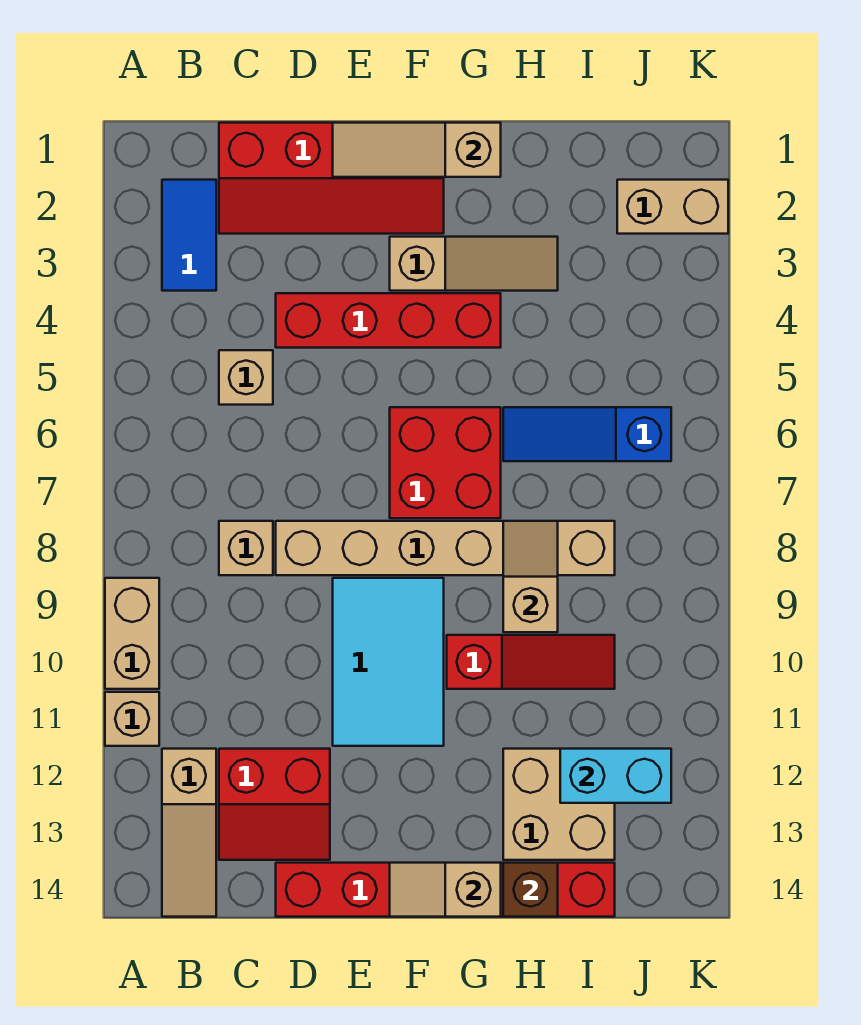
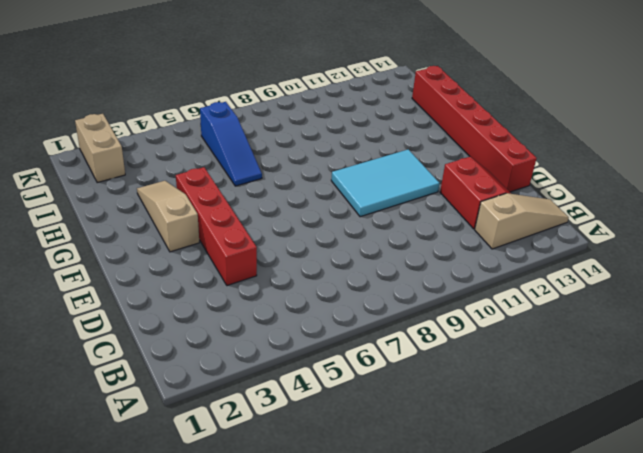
none -> tan brick A9:A10 level 1
none -> tan brick A11 level 1
none -> blue tile B2:B3 level 1

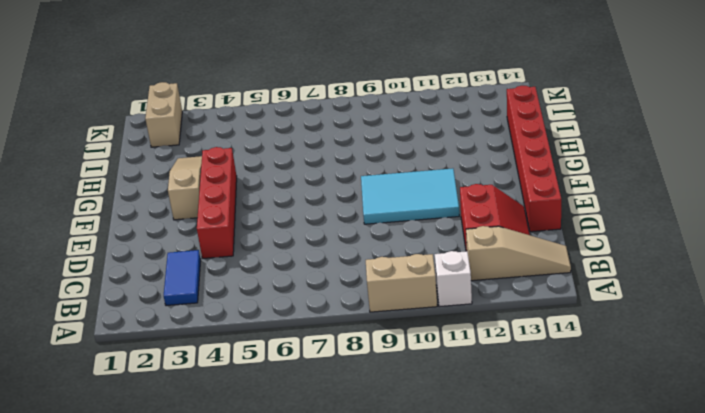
white brick A11 level 1 -> tan brick A11 level 1
blue tile B3:C3 level 1 -> blue tile B2:B3 level 1
none -> red slope C1:F2 level 1 top 1
none -> tan brick C5 level 1
none -> tan brick C8 level 1

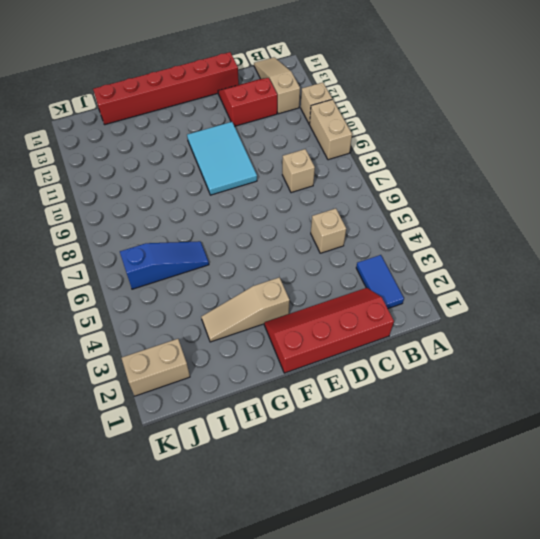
none -> red brick D4:G4 level 1
none -> tan brick D8:I8 level 1
none -> red brick F6:G7 level 1

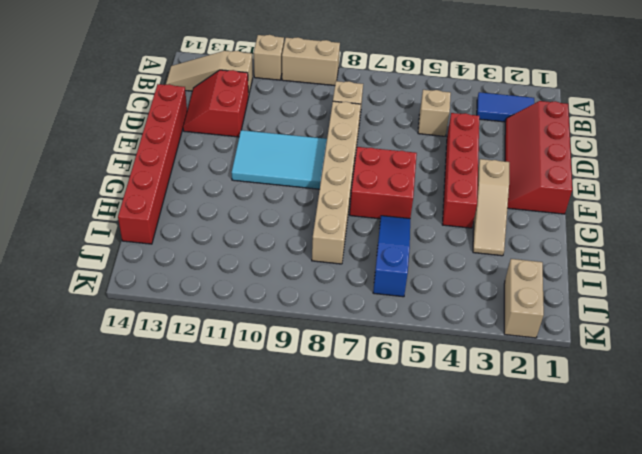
none -> red slope G10:I10 level 1 top G
none -> tan brick H12:I13 level 1
none -> tan slope E1:G1 level 2 top G

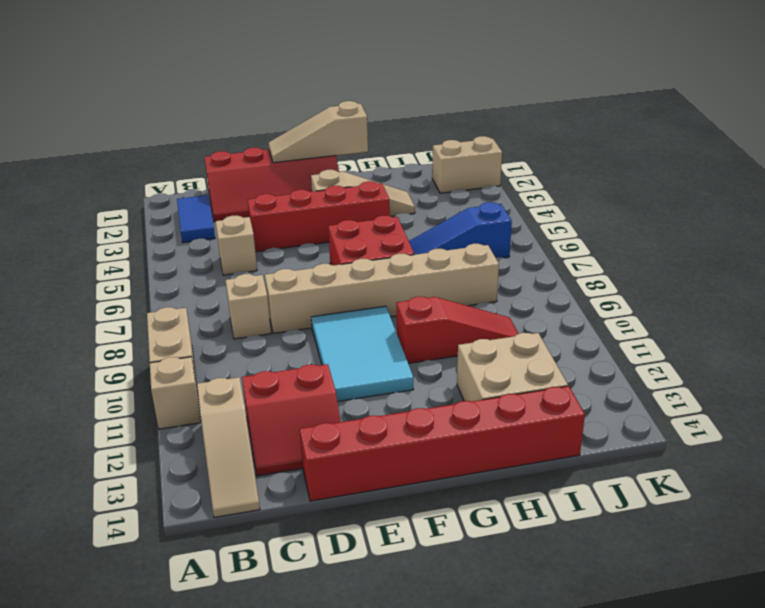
none -> tan slope F14:G14 level 2 top G
none -> tan slope H8:H9 level 2 top 9
none -> brown brick H14 level 2

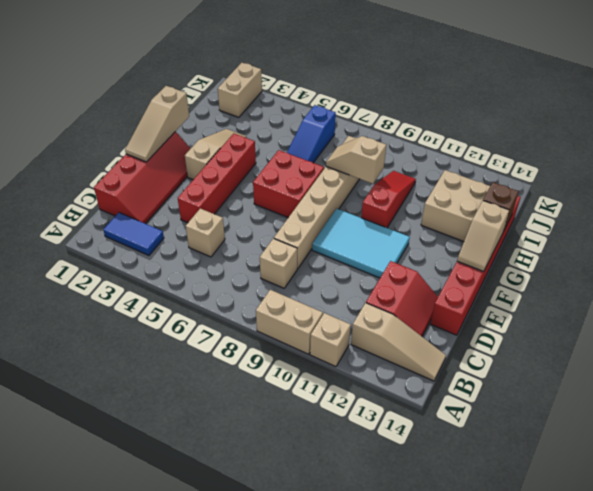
none -> cyan brick I12:J12 level 2

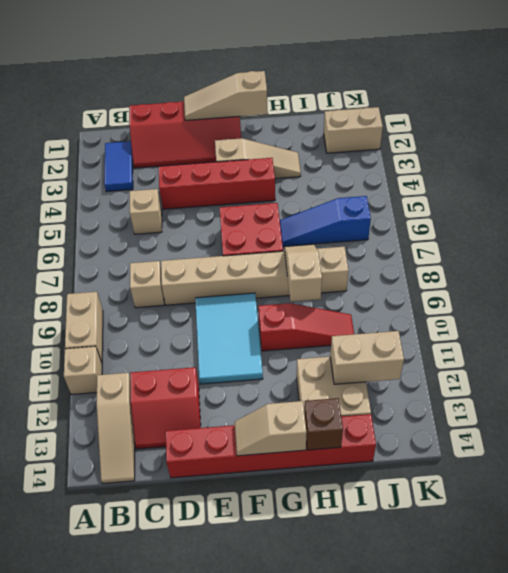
tan brick I12:J12 level 2 -> cyan brick I12:J12 level 2

